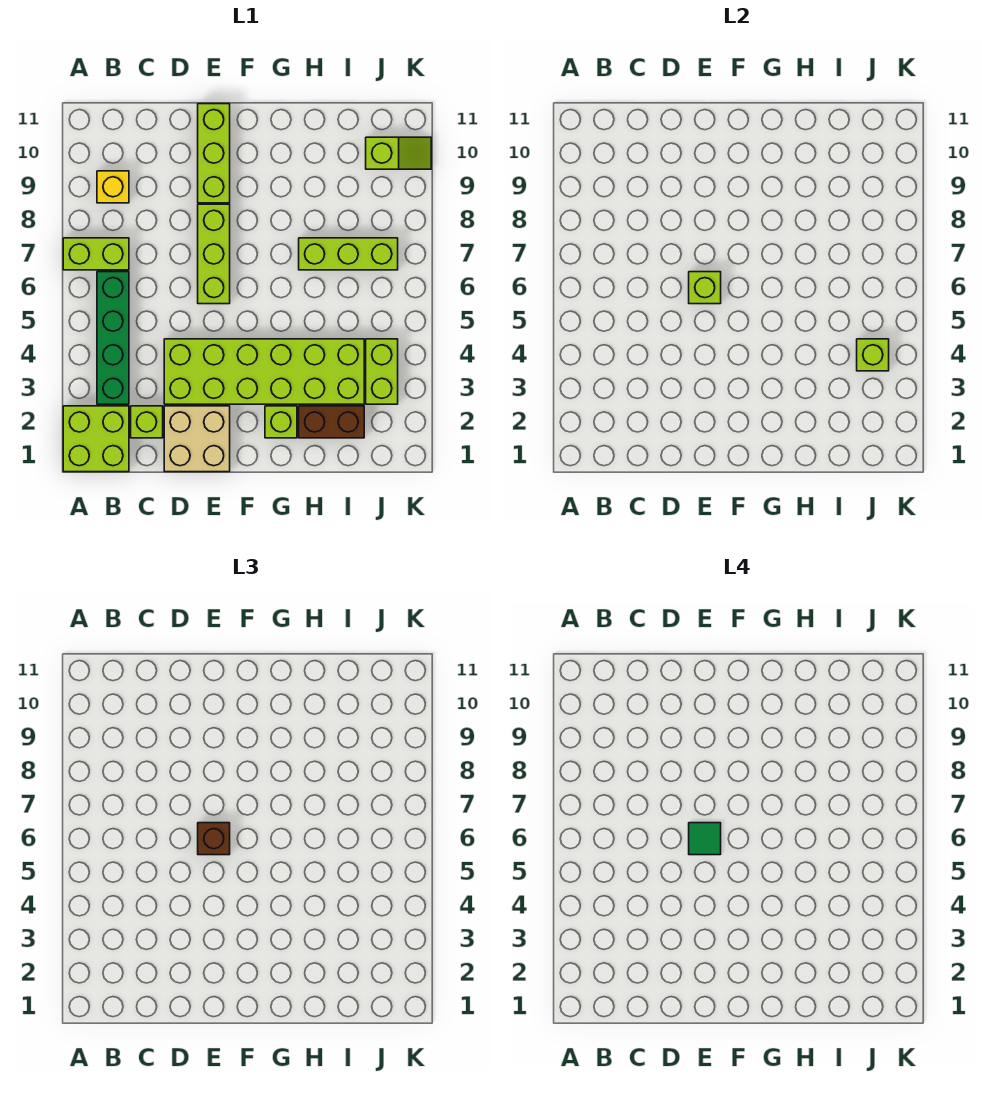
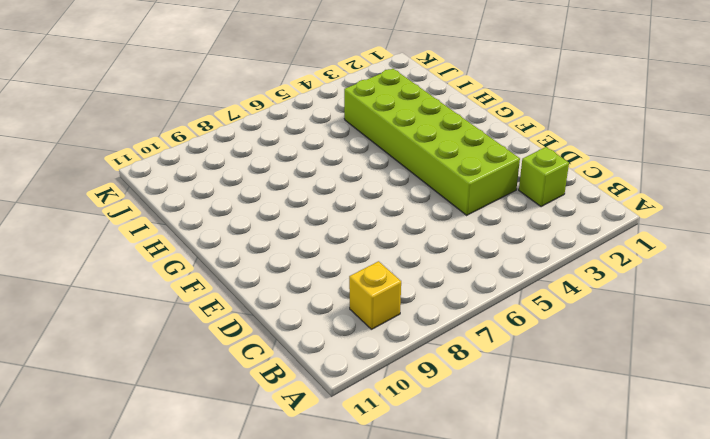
none -> lime brick A1:B2 level 1
none -> lime brick A7:B7 level 1
none -> green brick B3:B6 level 1

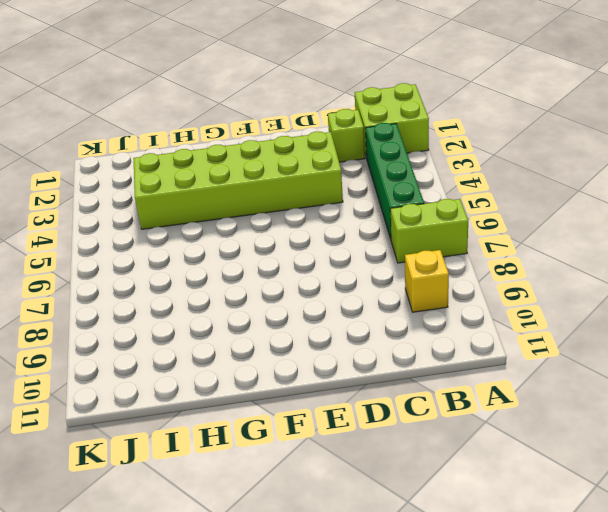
none -> tan brick D1:E2 level 1
none -> lime brick E6:E8 level 1
none -> lime brick E9:E11 level 1

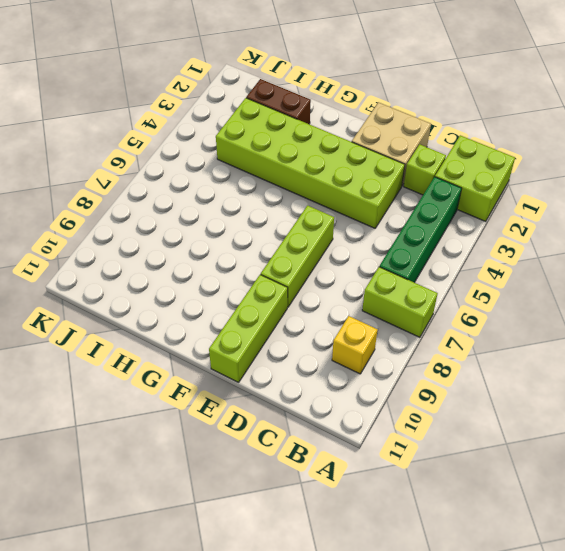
none -> lime brick G2 level 1
none -> lime brick H7:J7 level 1
none -> lime brick J3:J4 level 1

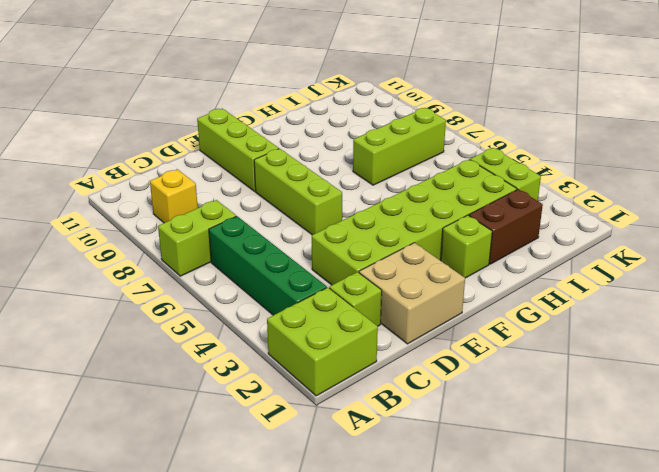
none -> lime slope J10:K10 level 1 top J
none -> lime brick E6 level 2
none -> lime brick J4 level 2

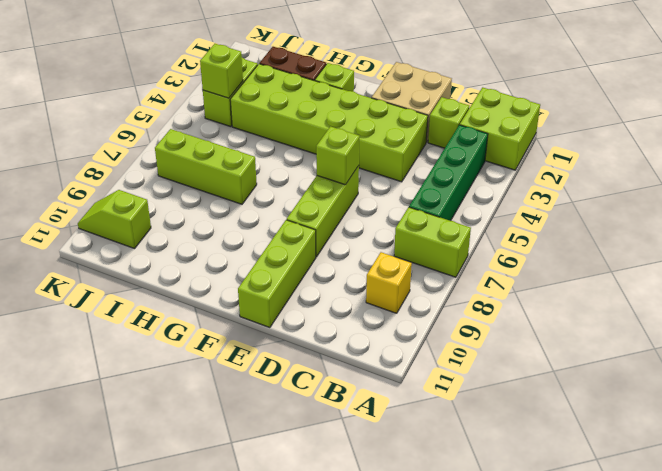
none -> brown brick E6 level 3
none -> green tile E6 level 4

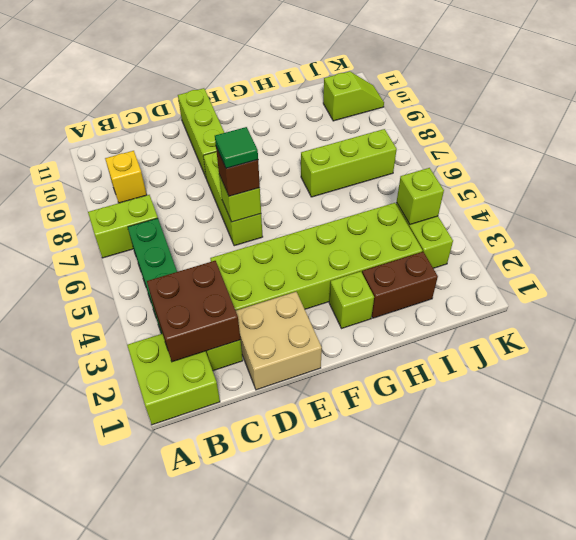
brown brick B2:C3 level 2 -> none

